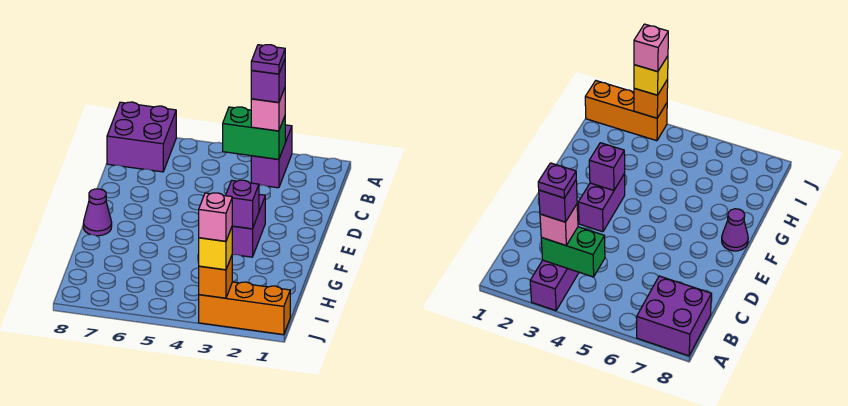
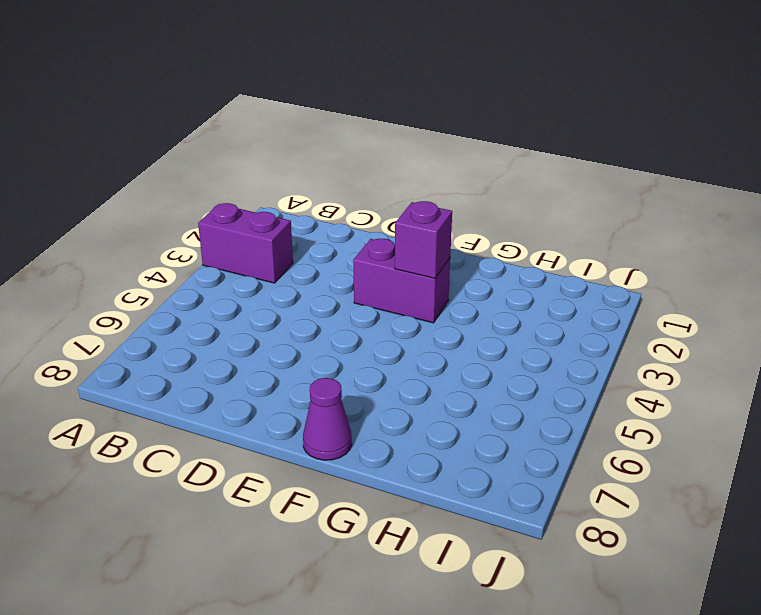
none -> purple brick A7:B8 level 1
none -> orange brick J1:J3 level 1
none -> green brick B3:B4 level 2

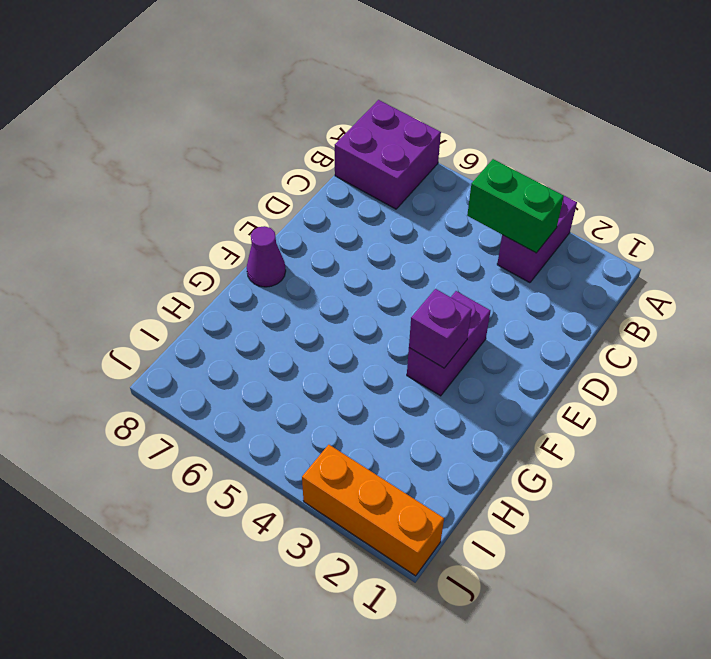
none -> orange brick J3 level 2
none -> pink brick B3 level 3
none -> yellow brick J3 level 3

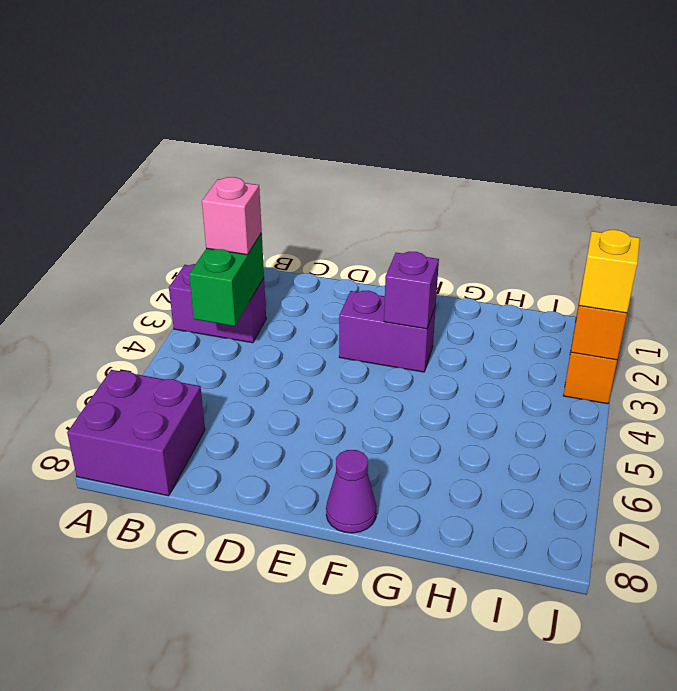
none -> purple brick B3 level 4
none -> pink brick J3 level 4
none -> purple plate B3 level 5

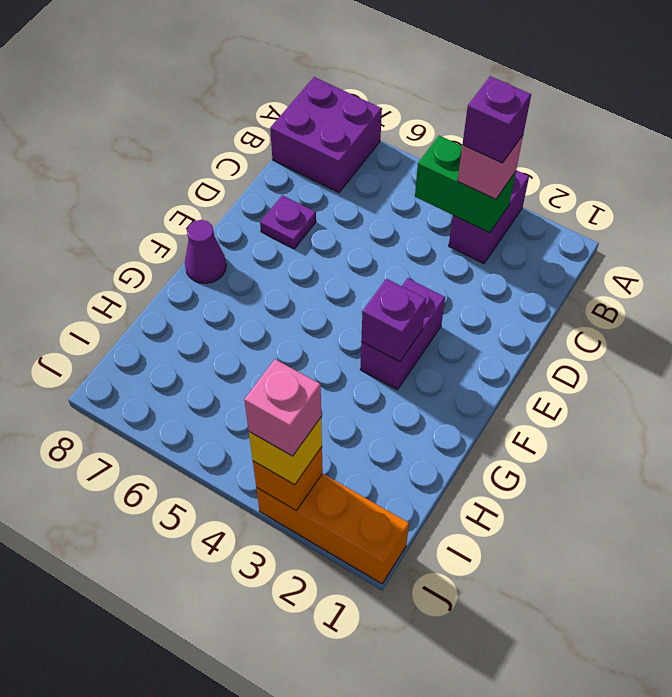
purple plate D7 level 1 -> purple plate B3 level 5

